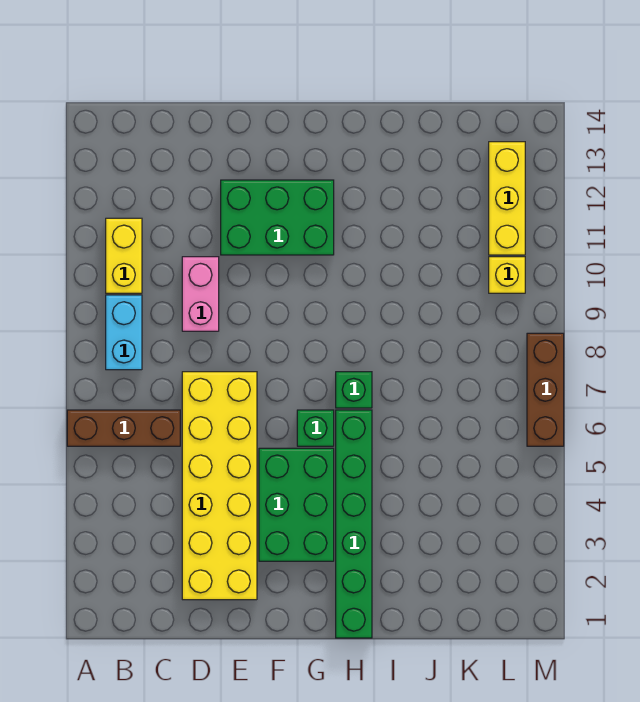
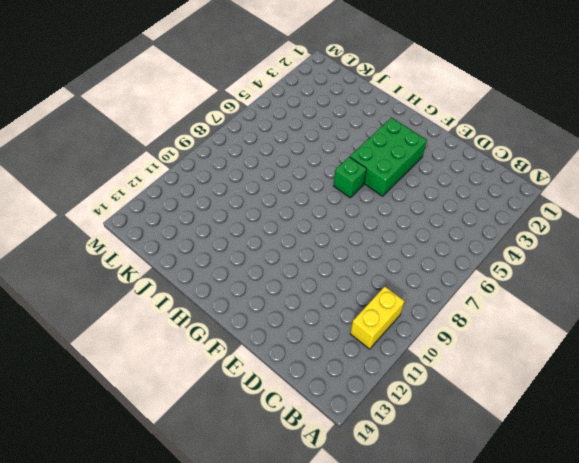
none -> brown brick A6:C6 level 1
none -> cyan brick B8:B9 level 1
none -> yellow brick D2:E7 level 1

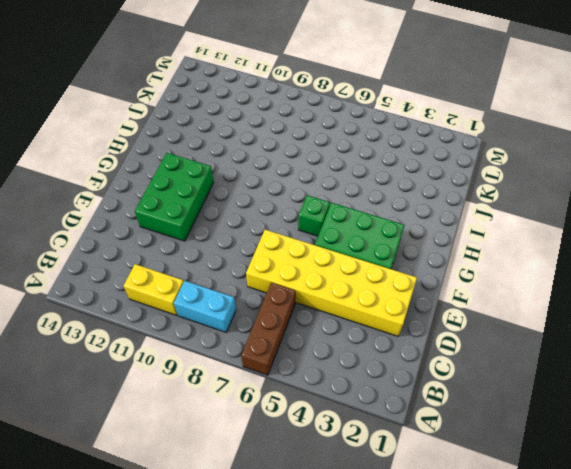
none -> pink brick D9:D10 level 1
none -> green brick H1:H6 level 1
none -> green brick H7 level 1

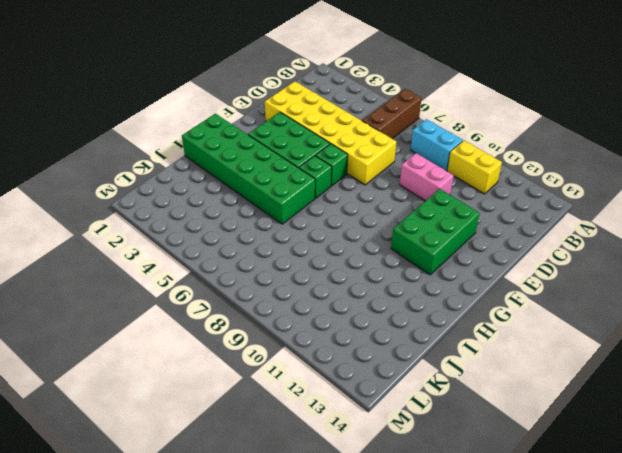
green brick F6 level 1 -> green brick H7 level 1
green brick H1:I6 level 1 -> green brick H1:H6 level 1
none -> yellow brick L10 level 1
none -> yellow brick L11:L13 level 1
none -> brown brick M6:M8 level 1

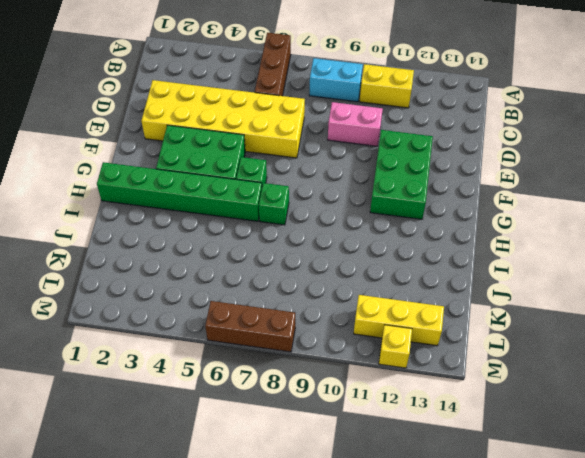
yellow brick M12 level 1 -> yellow brick L10 level 1

